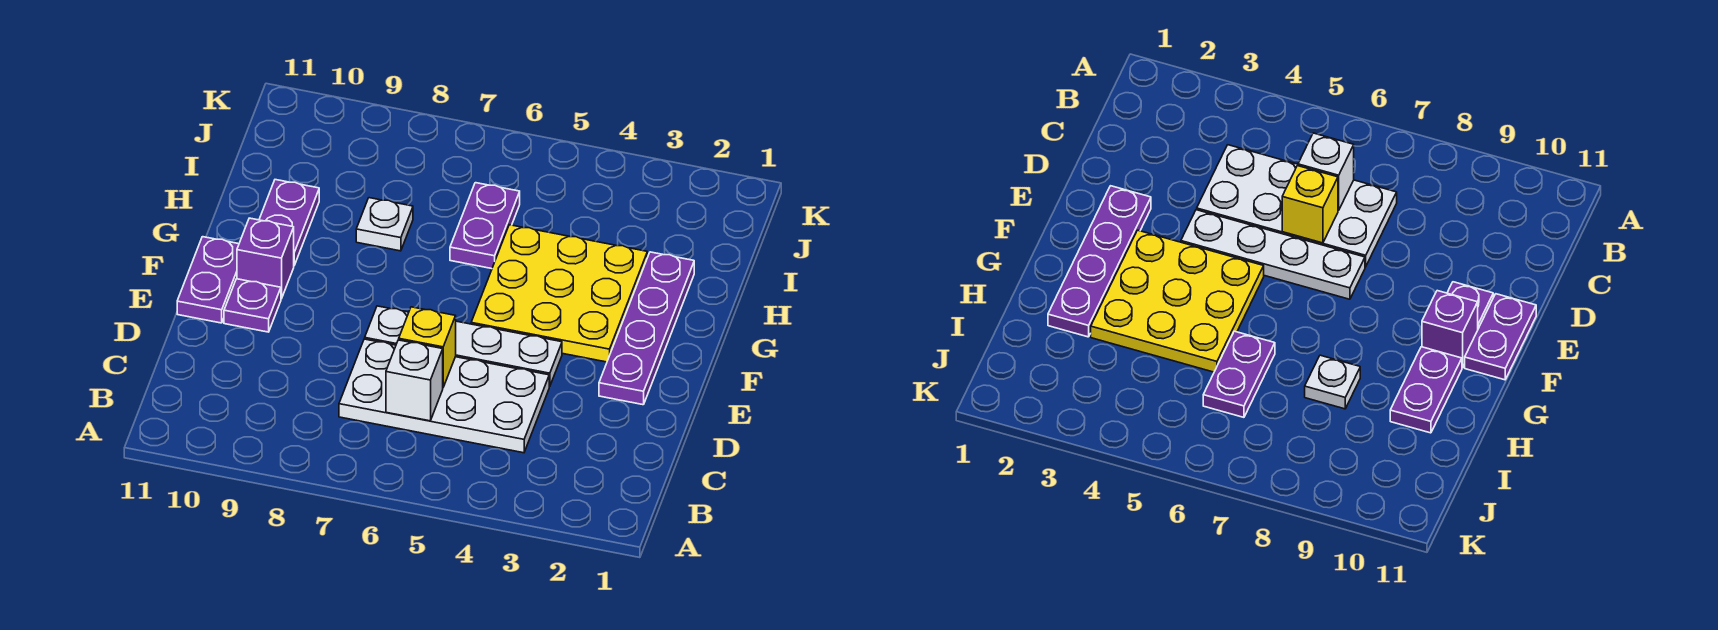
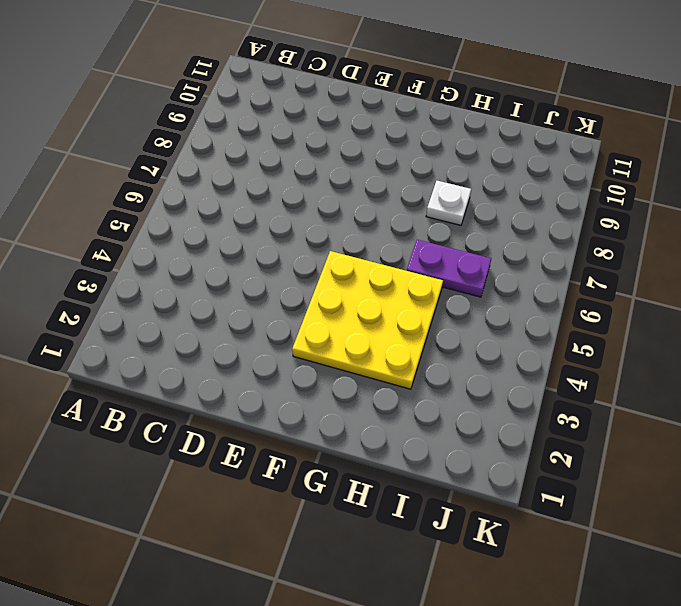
none -> white plate C4:D7 level 1
none -> purple plate E2:H2 level 1
none -> white plate E4:E7 level 1

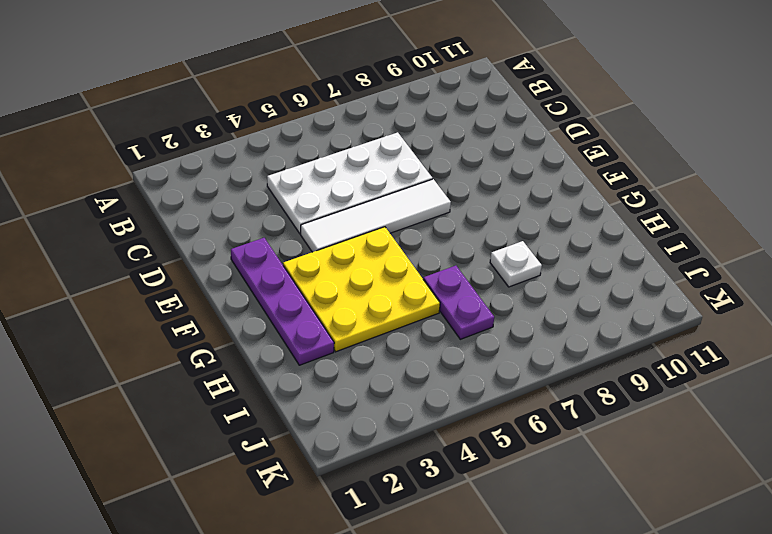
white tile E4:E7 level 1 -> white plate E4:E7 level 1
none -> purple plate E10 level 1
none -> purple plate E11:F11 level 1
none -> purple brick F10 level 1

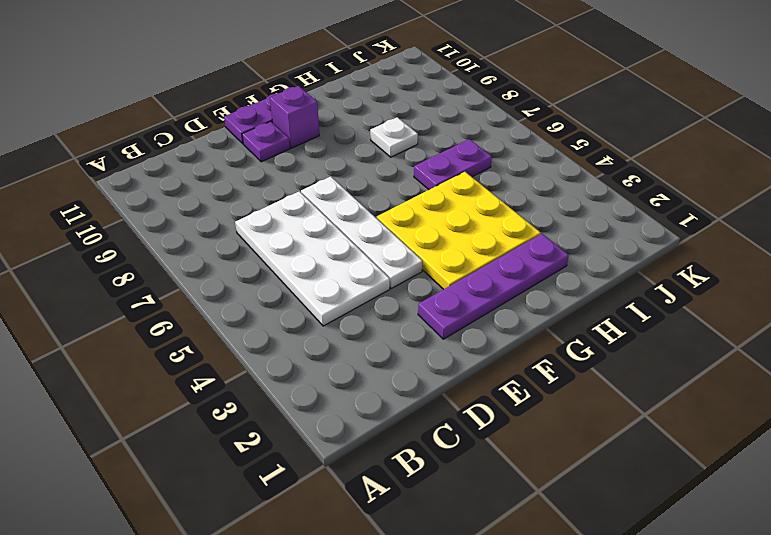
none -> purple plate G10:H10 level 1
none -> white brick C6 level 2
none -> yellow brick D6 level 2

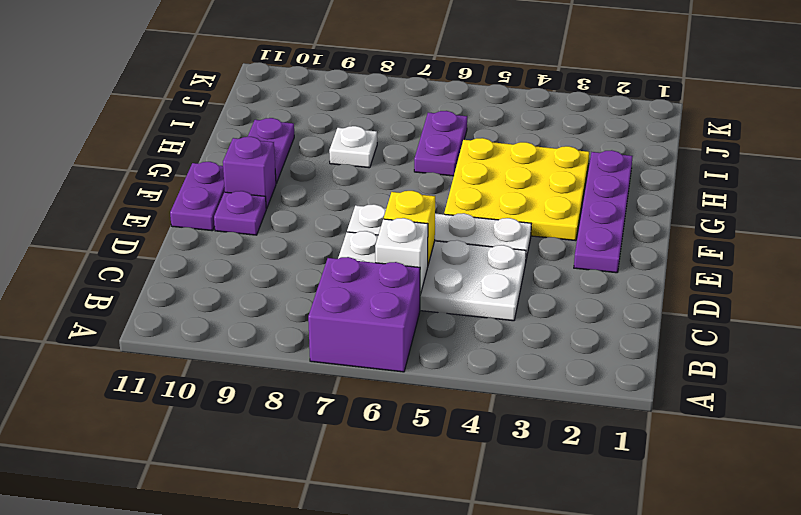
purple brick A6:B7 level 1 -> none

